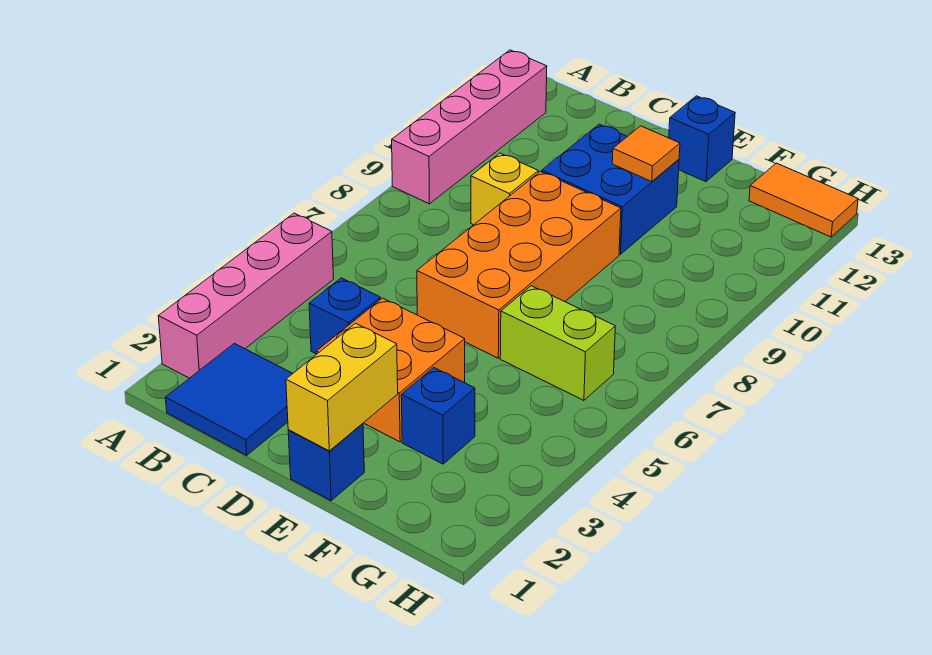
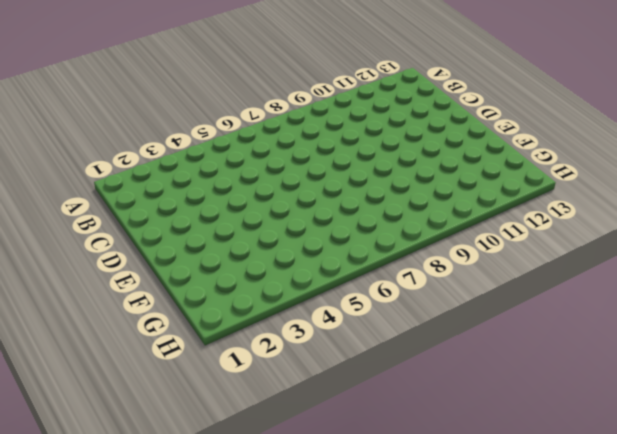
none -> pink brick A2:A5 level 1
none -> pink brick A9:A12 level 1
none -> blue tile B1:C2 level 1

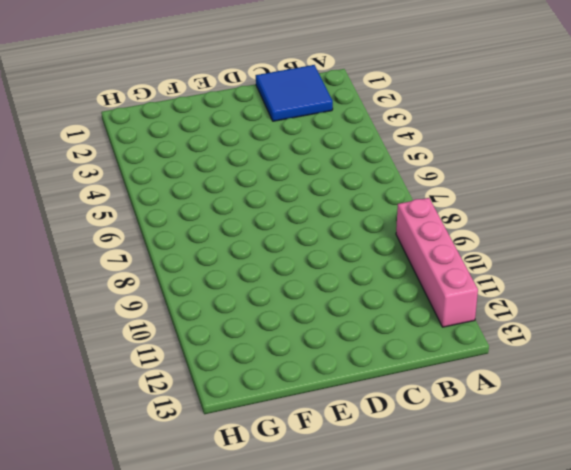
none -> pink brick A2:A5 level 1
none -> blue brick C4 level 1
none -> yellow brick C9 level 1

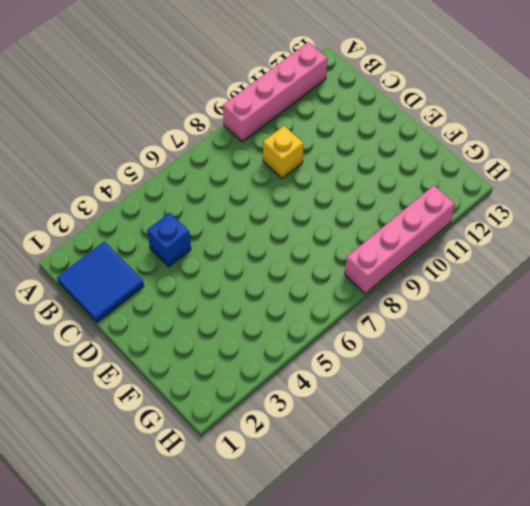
pink brick H8:H11 level 1 -> pink brick A2:A5 level 1
none -> orange brick D3:E4 level 1
none -> orange brick D6:E9 level 1
none -> blue brick D10:E11 level 1

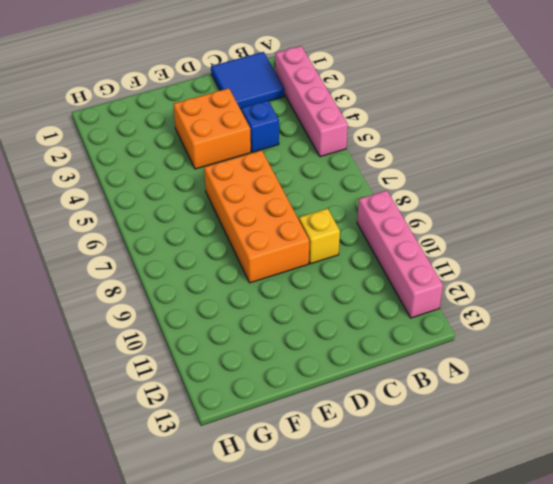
none -> blue brick D10:E11 level 1
none -> blue brick E1 level 1
none -> blue brick E13 level 1

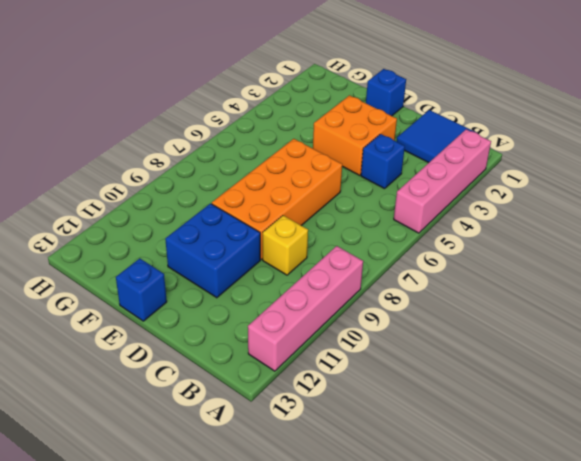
none -> blue brick F3 level 1
none -> lime brick F6:G6 level 1
none -> orange tile G13:H13 level 1

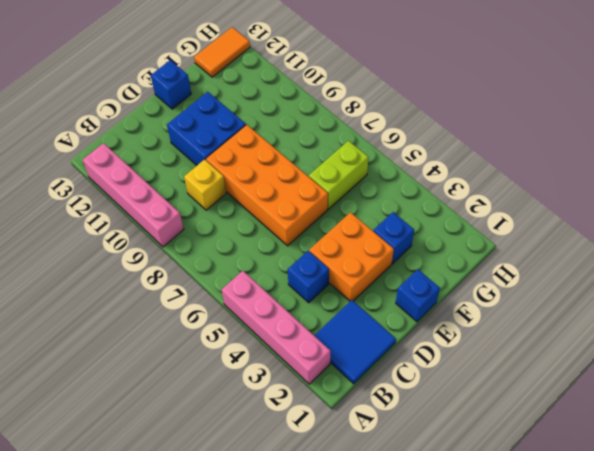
none -> yellow brick E1:E2 level 2
none -> orange tile E11 level 2

